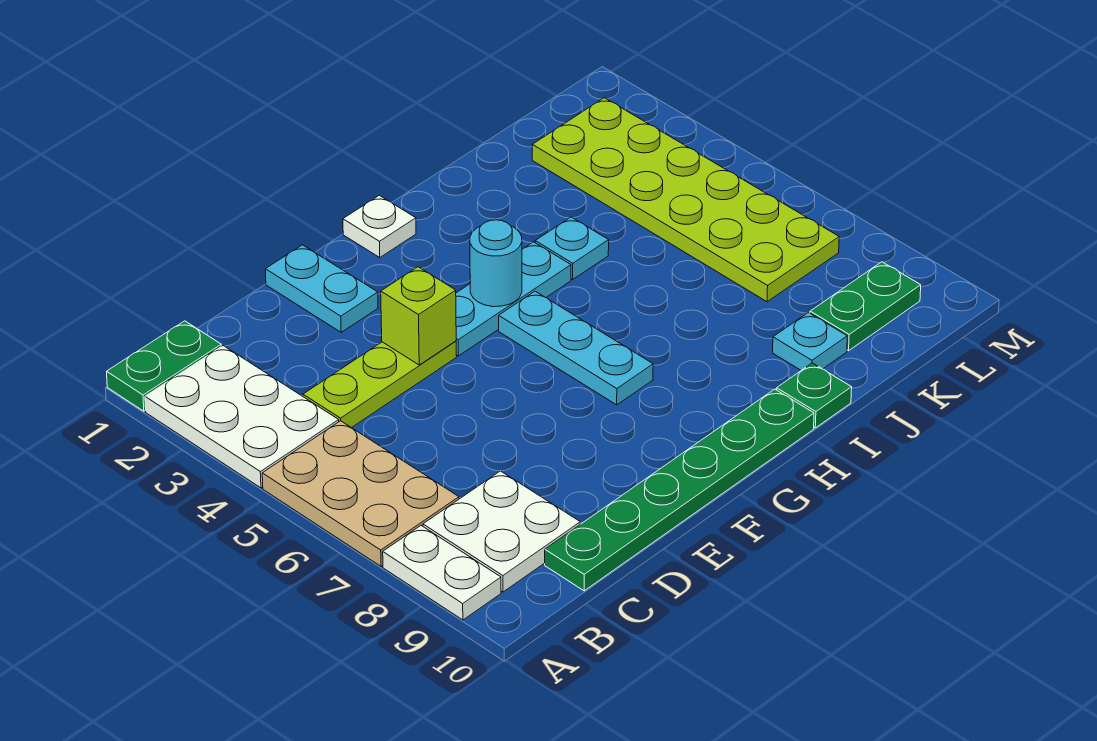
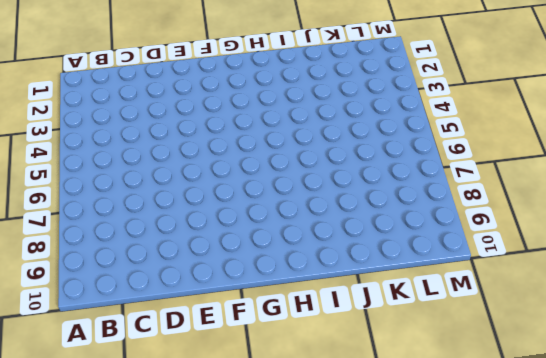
none -> green plate A1:B1 level 1
none -> white plate A2:B4 level 1
none -> tan plate A5:B7 level 1

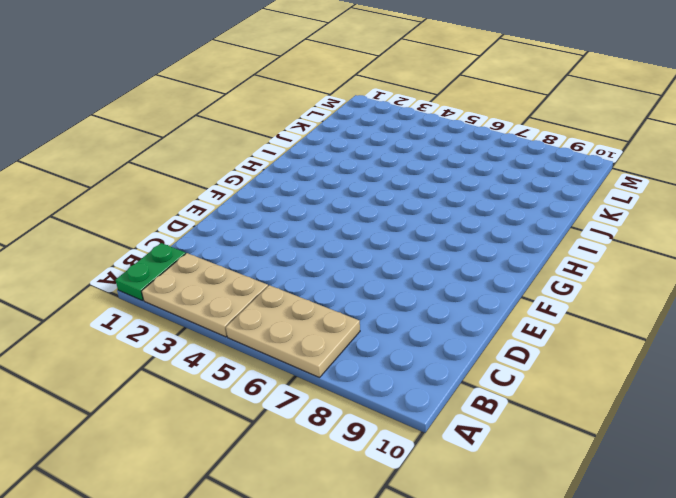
tan plate A2:B4 level 1 -> white plate A2:B4 level 1
none -> white plate A8:A9 level 1
none -> white plate B8:C9 level 1
none -> lime plate C4:E4 level 1

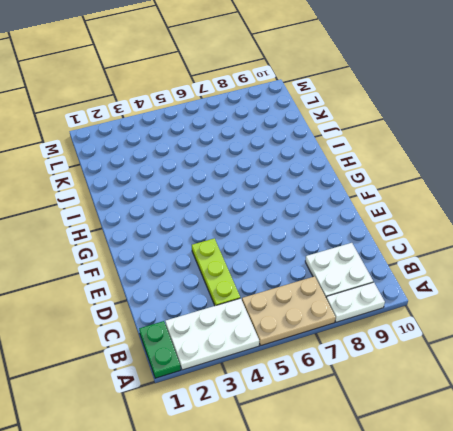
none -> green plate C10:H10 level 1
none -> cyan plate E1:E2 level 1
none -> cyan plate F4:H4 level 1

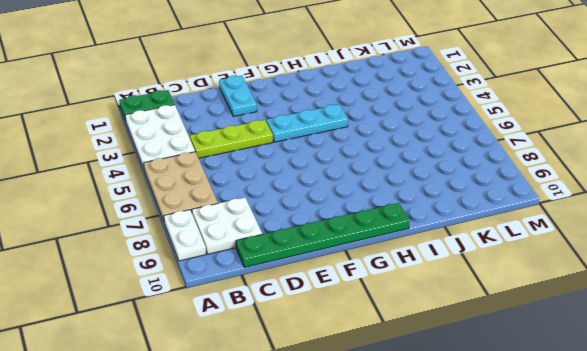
none -> white plate G1 level 1
none -> cyan plate G5:G7 level 1
none -> cyan plate I4 level 1

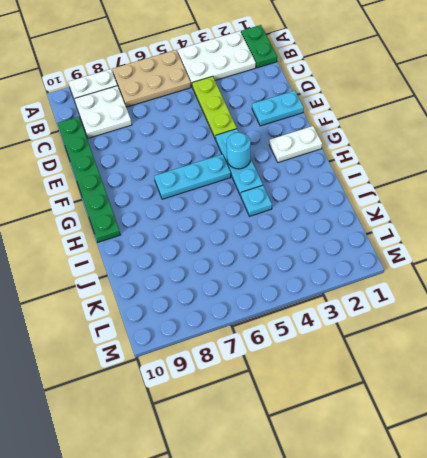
white plate G1:G2 level 1 -> white plate G1 level 1
none -> green plate I10 level 1
none -> cyan plate J9 level 1
none -> lime plate K2:L7 level 1

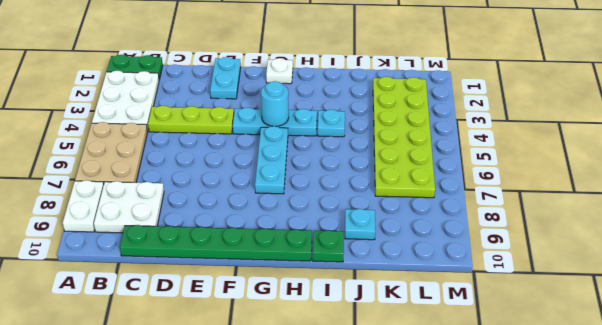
none -> green plate K9:L9 level 1
none -> lime brick E4 level 2

